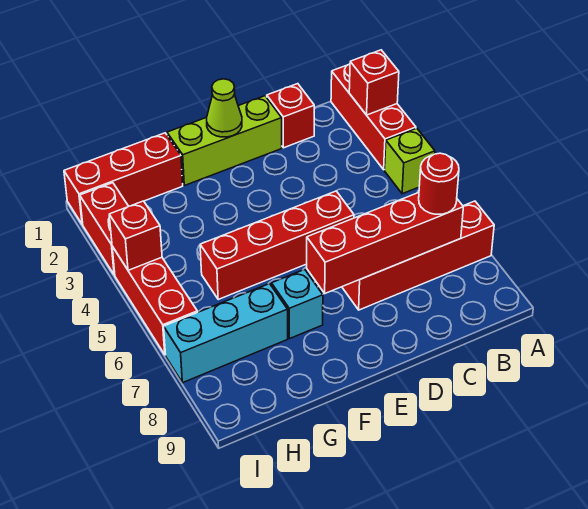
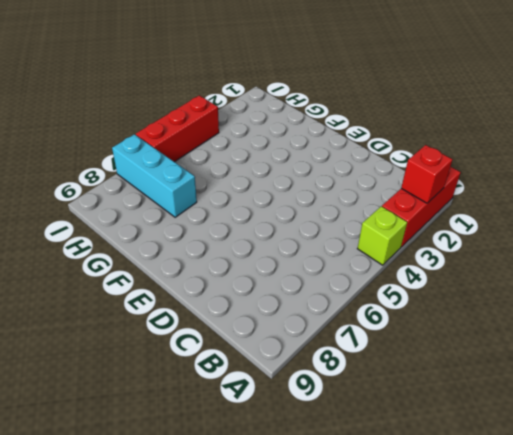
none -> red brick A7:D7 level 1
none -> red brick C1 level 1
none -> lime brick D1:F1 level 1

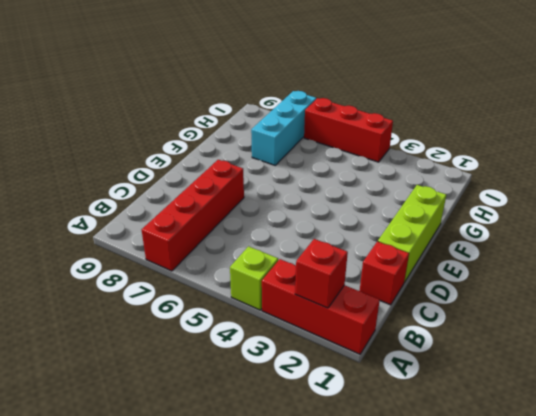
none -> red brick D5:G5 level 1
none -> cyan brick F7 level 1
none -> red brick G1:I1 level 1

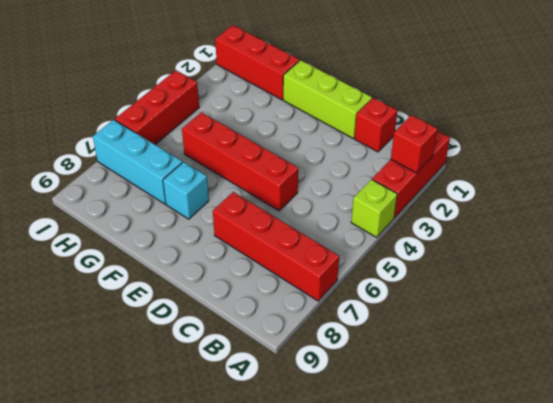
none -> red brick I2:I3 level 1
none -> red brick B7:E7 level 2
none -> lime cone E1 level 2

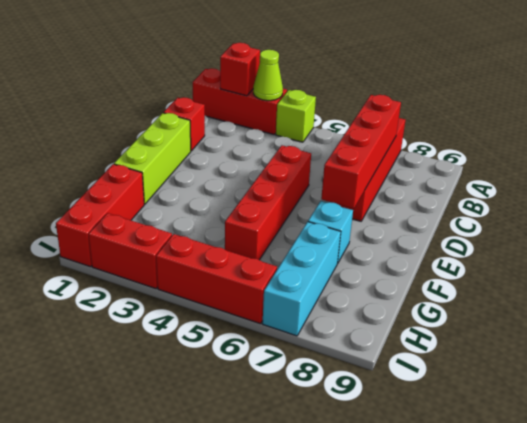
lime cone A3 level 2 -> lime cone E1 level 2
none -> red brick I4 level 2
none -> red round brick B7 level 3

